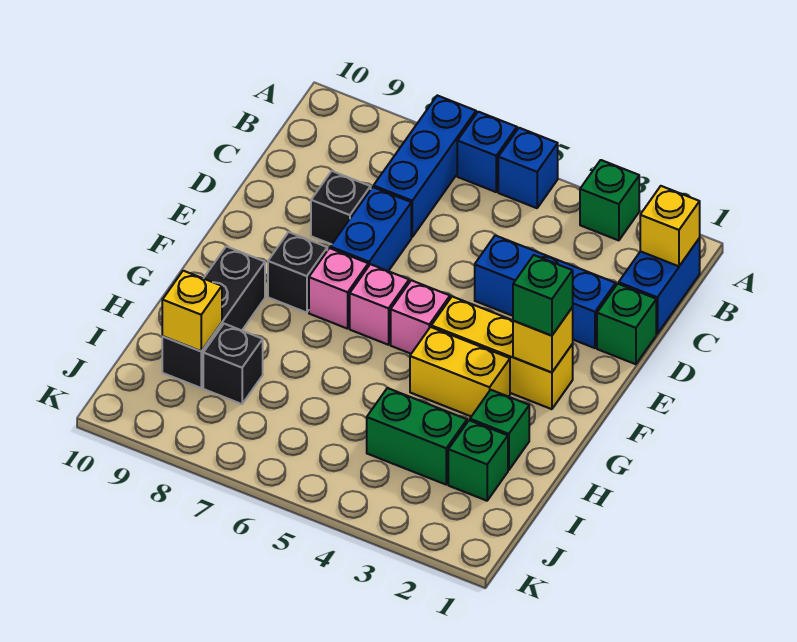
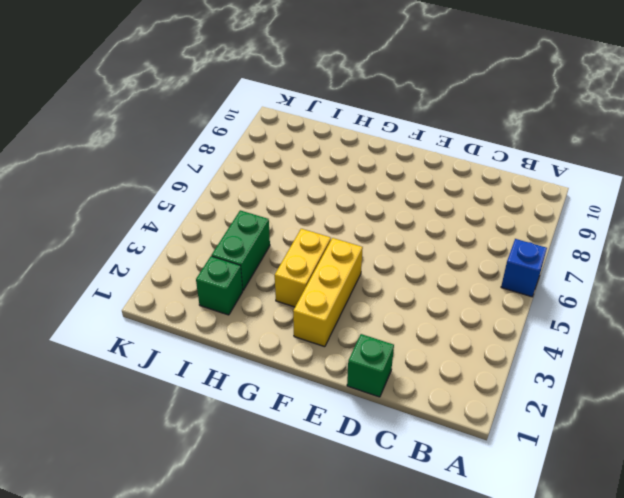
none -> green brick A3 level 1
none -> blue brick A5 level 1
none -> blue brick A7:C7 level 1

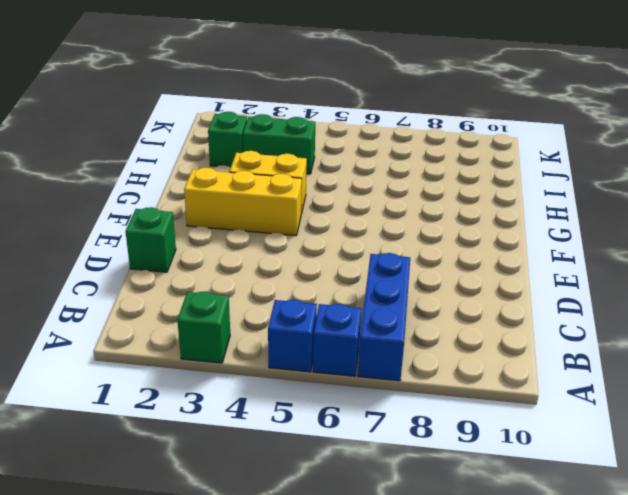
none -> blue brick B1:C1 level 1
none -> blue brick D2:D4 level 1
none -> blue brick D7:E7 level 1

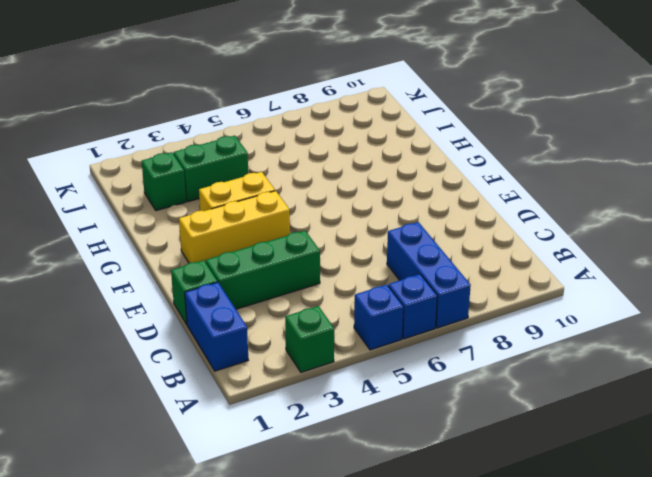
green brick D2:D4 level 1 -> blue brick D2:D4 level 1
none -> blue brick D7:E7 level 1
none -> black brick D8 level 1
none -> pink brick F5 level 1

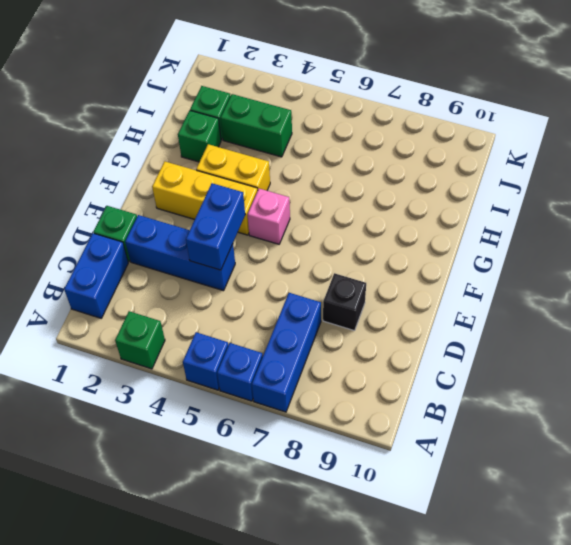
blue brick D4:E4 level 2 -> blue brick D7:E7 level 1
none -> pink brick F6 level 1
none -> pink brick F7 level 1
none -> black brick F8 level 1

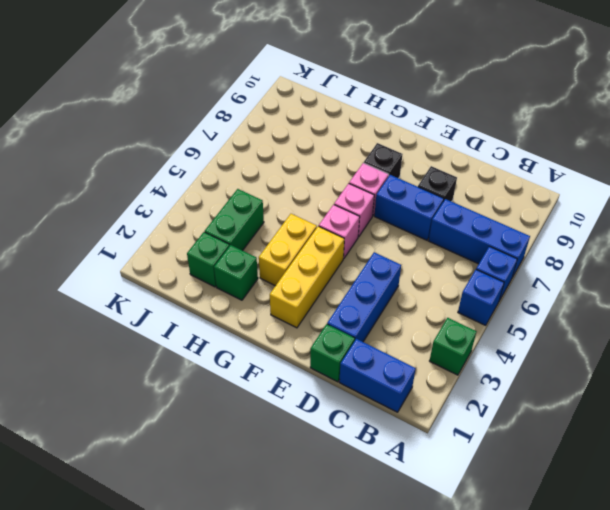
none -> black brick G9:I9 level 1
none -> black brick I8 level 1
none -> yellow brick B1 level 2

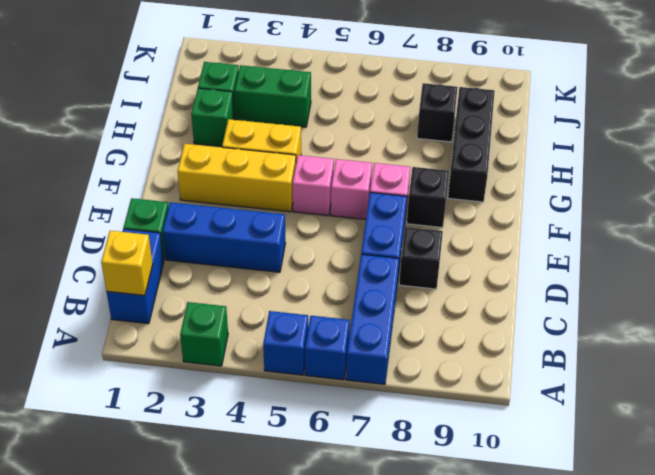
none -> yellow brick F2 level 2
none -> yellow brick I9 level 2
none -> green brick F2 level 3

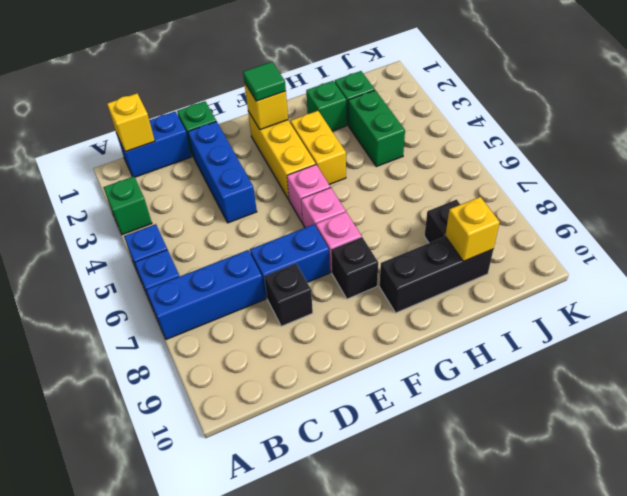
green tile F2 level 3 -> green brick F2 level 3

